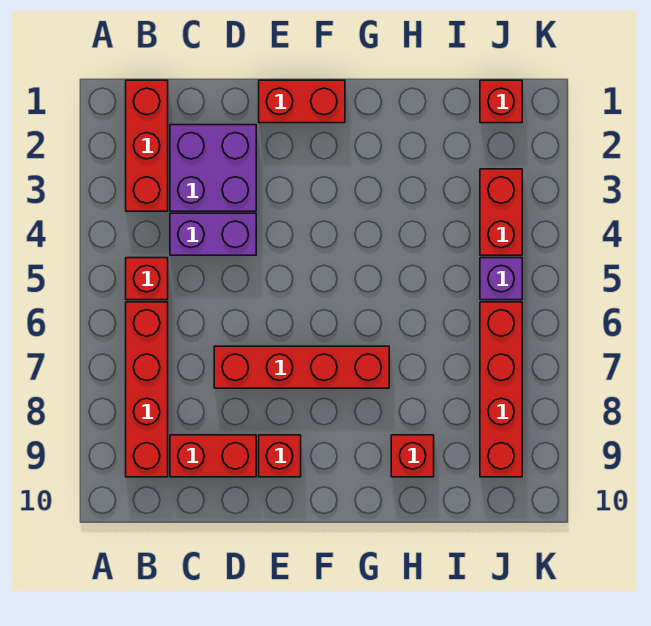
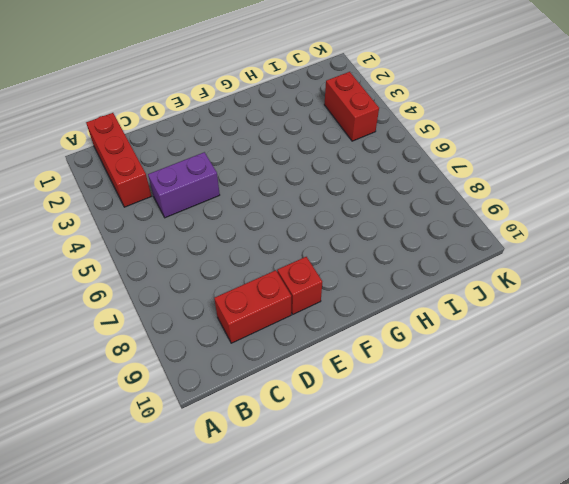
none -> red brick B5 level 1
none -> red brick B6:B9 level 1
none -> purple brick C2:D3 level 1

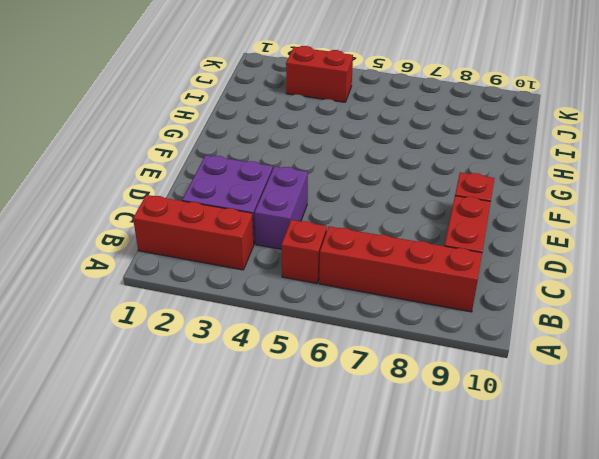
none -> red brick D7:G7 level 1
none -> red brick E1:F1 level 1
none -> red brick H9 level 1

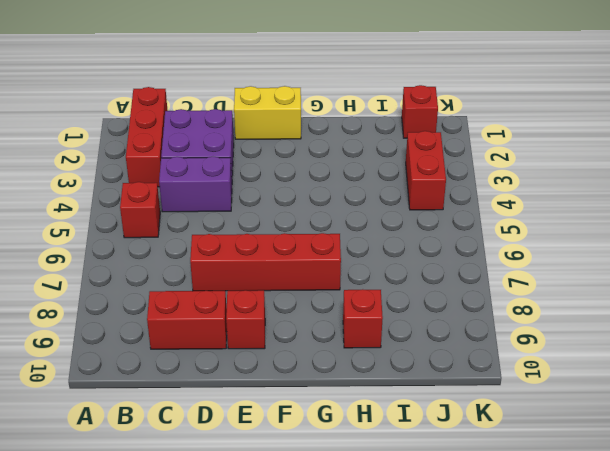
yellow brick E1:F1 level 1 -> red brick E1:F1 level 1
none -> red brick B6:B9 level 1
none -> purple brick J5 level 1
none -> red brick J6:J9 level 1

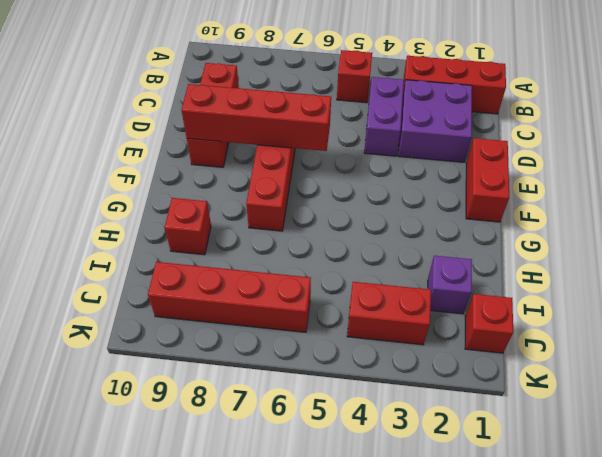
red brick E6:E9 level 2 -> red brick B6:B9 level 1
purple brick I2 level 1 -> purple brick J5 level 1

